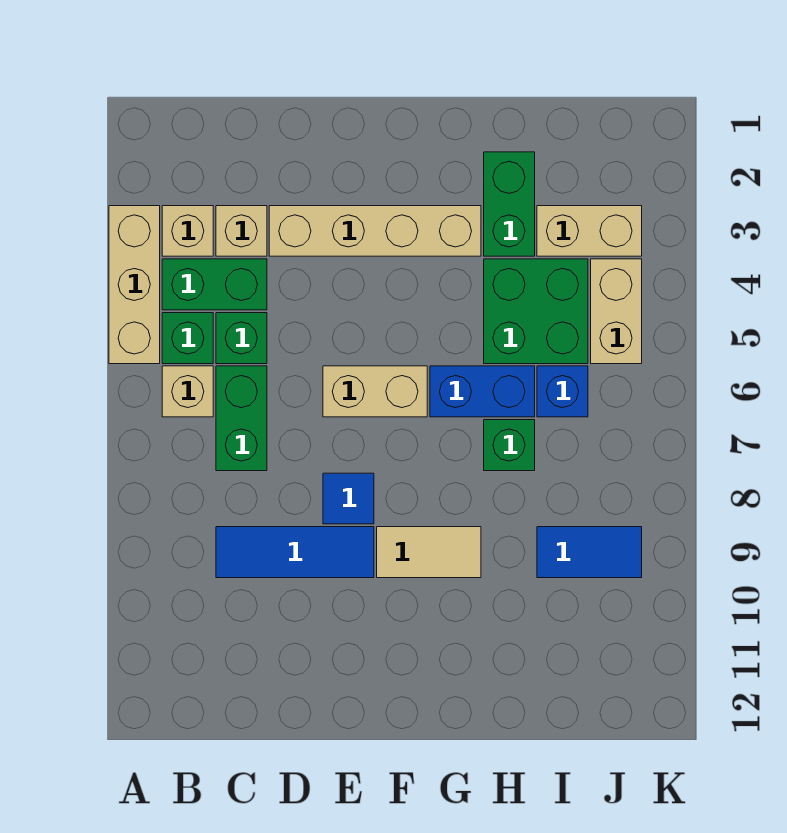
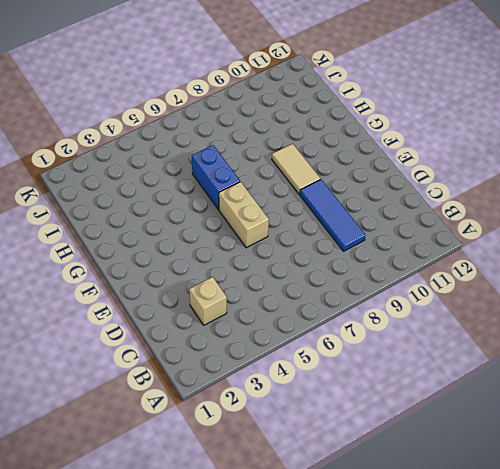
none -> tan brick A3:A5 level 1
none -> tan brick B3 level 1
none -> green brick B4:C4 level 1

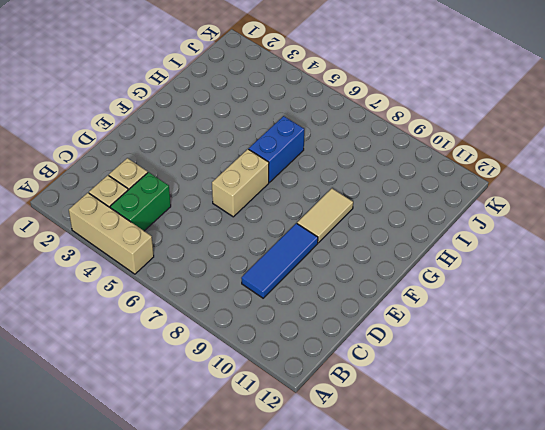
none -> green brick B5 level 1
none -> tan brick B6 level 1
none -> green brick C5 level 1

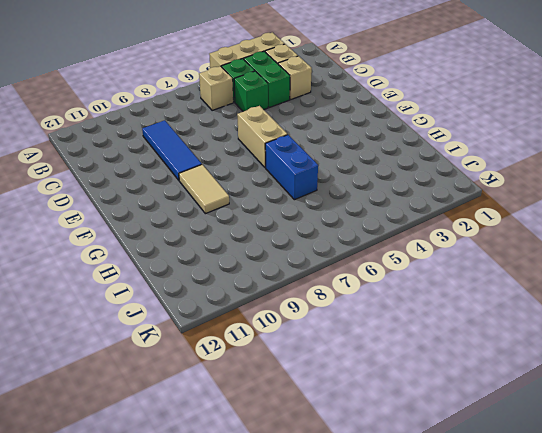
none -> green brick C6:C7 level 1
none -> tan brick D3:G3 level 1
none -> blue tile E8 level 1

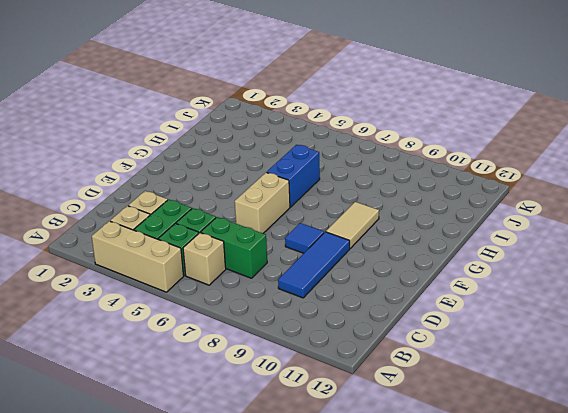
none -> tan brick D3:G3 level 1
none -> green brick H2:H3 level 1
none -> green brick H4:I5 level 1

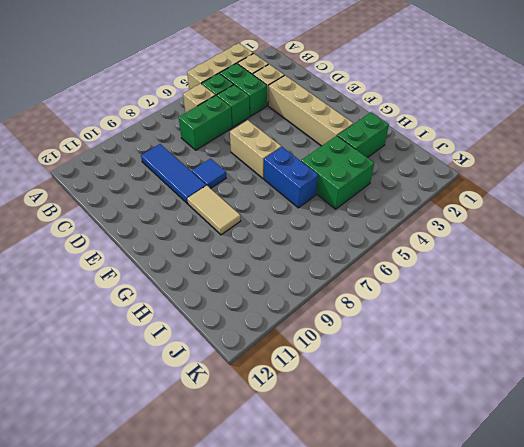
none -> green brick H7 level 1
none -> tan brick I3:J3 level 1
none -> blue brick I6 level 1

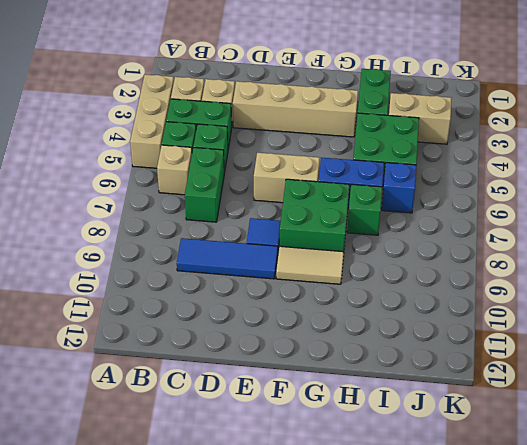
green brick F7:G8 level 1 -> none
none -> blue tile I9:J9 level 1
none -> tan brick J4:J5 level 1

